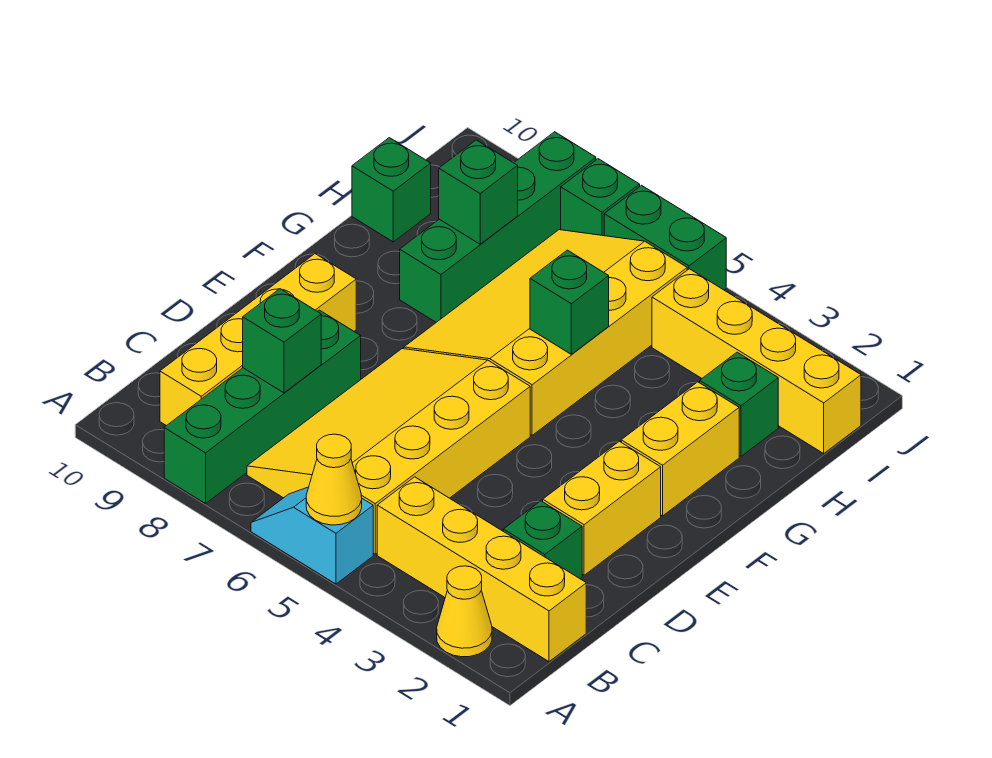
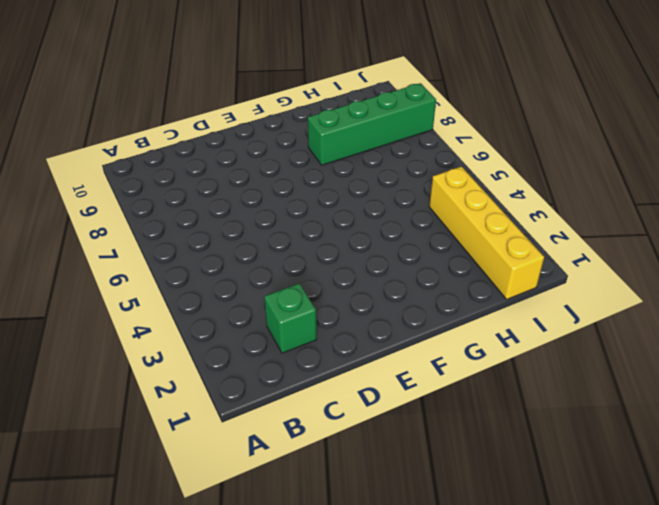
none -> yellow cone A2 level 1
none -> cyan slope A5:A6 level 1 top 5
none -> green brick A8:D8 level 1

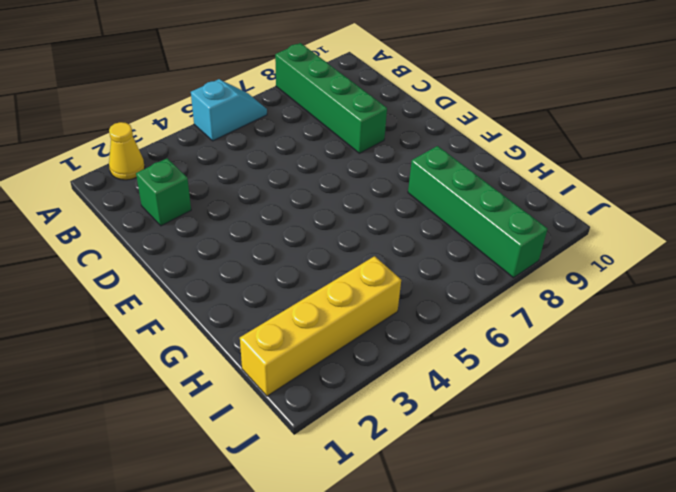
none -> yellow brick B1:B4 level 1
none -> yellow slope B5:E7 level 1 top 5
none -> yellow brick B9:E9 level 1

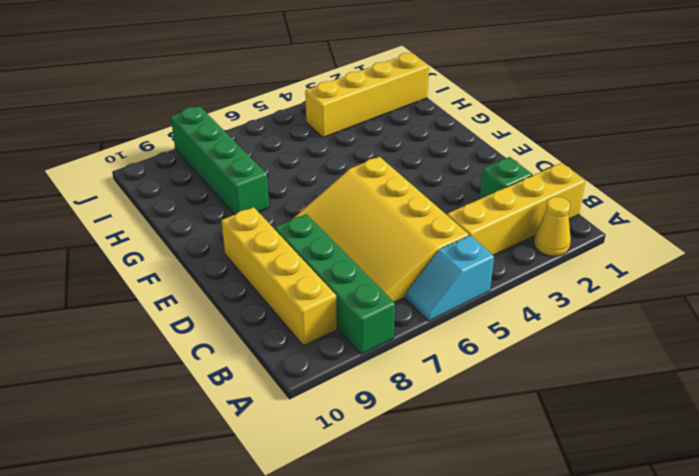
none -> yellow brick D2:E2 level 1
none -> yellow brick F2:G2 level 1
none -> yellow slope F5:I7 level 1 top 5

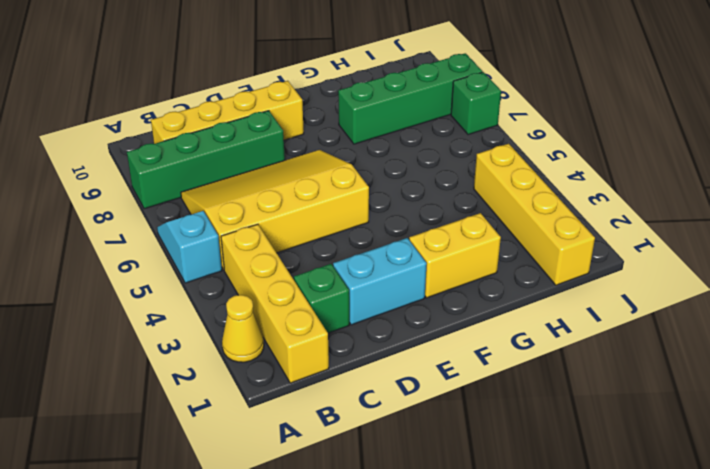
cyan brick D2:E2 level 1 -> yellow brick D2:E2 level 1
none -> yellow slope F5:I7 level 1 top 5
none -> green brick H2 level 1
none -> green brick H10 level 1

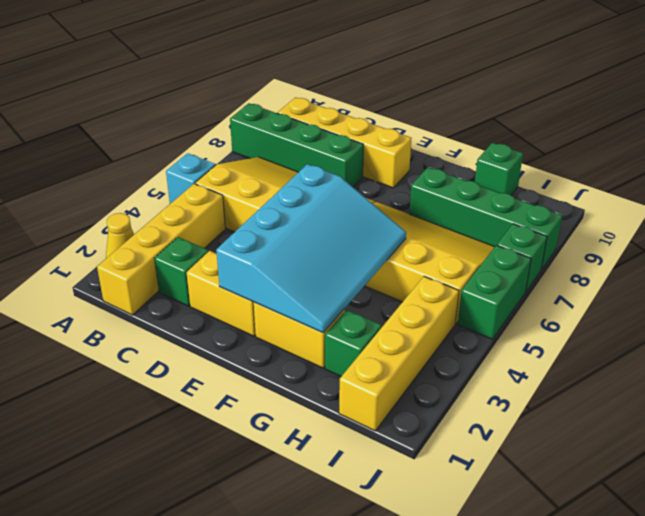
cyan slope E2:G5 level 2 top E -> green brick G5 level 2
none -> yellow cone A5 level 2
none -> green brick C8 level 2
none -> green brick H8 level 2

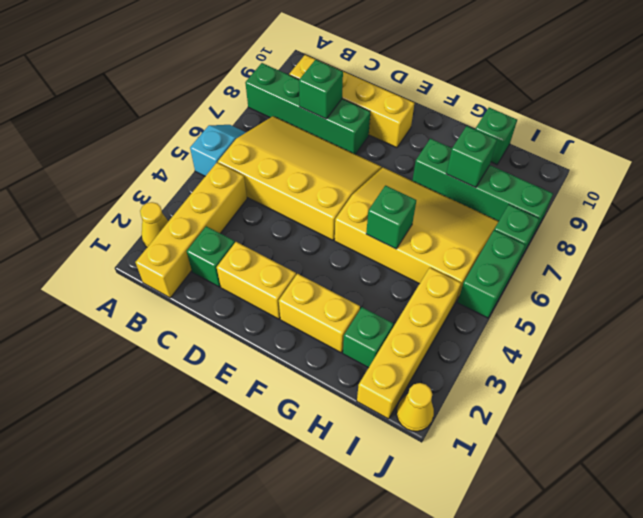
yellow cone J1 level 1 -> yellow cone A5 level 2

